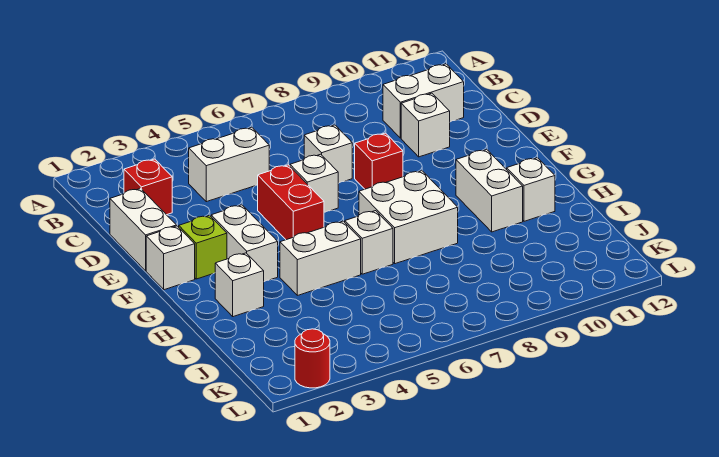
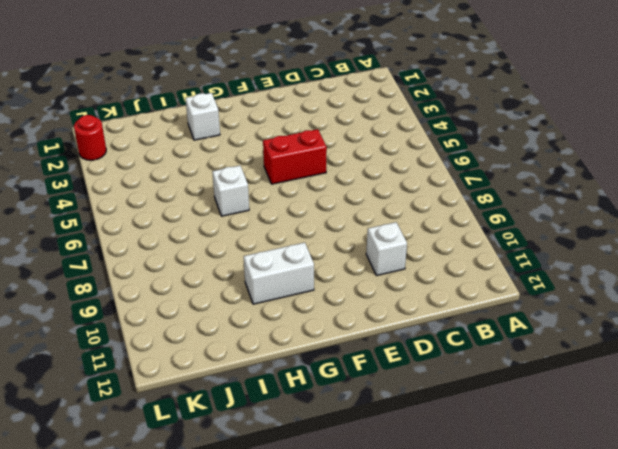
none -> red brick C2 level 1
none -> white brick C4:C5 level 1
none -> white brick C10:C11 level 1

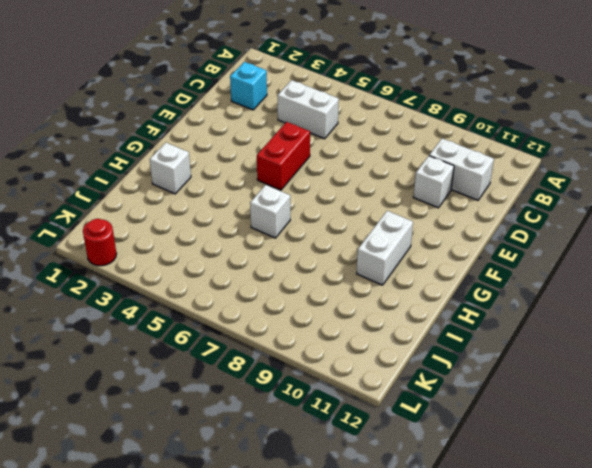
cyan brick C2 level 1 -> red brick C2 level 1
none -> white brick D1:E1 level 1
none -> white brick D7 level 1
none -> white brick E6 level 1

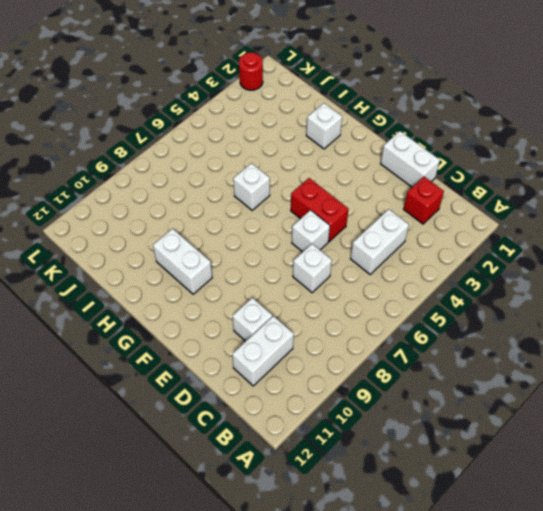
none -> red brick E8 level 1
none -> white brick F1 level 1
none -> lime brick F2 level 1

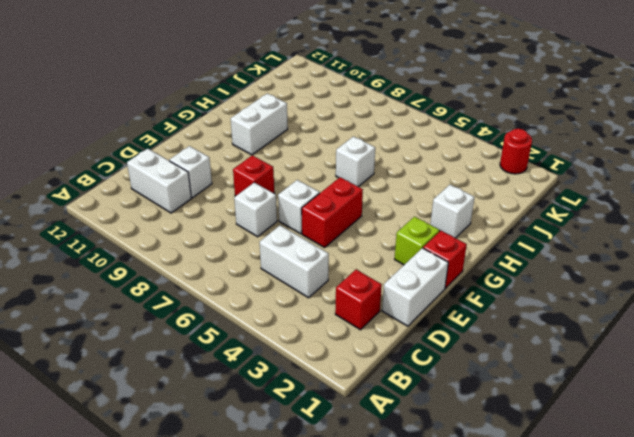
red brick F1 level 1 -> white brick F1 level 1
none -> white brick F3:G3 level 1
none -> white brick G7:H8 level 1
none -> white brick H4:H5 level 1

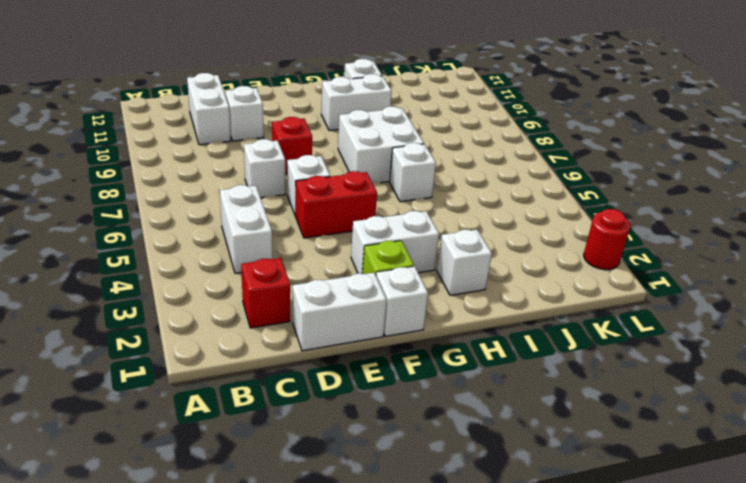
none -> white brick H4:H5 level 1

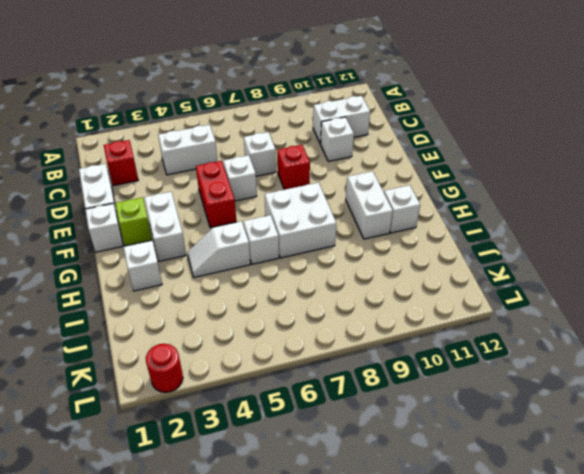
white slope H4:H5 level 1 top 5 -> white brick H4:H5 level 1

